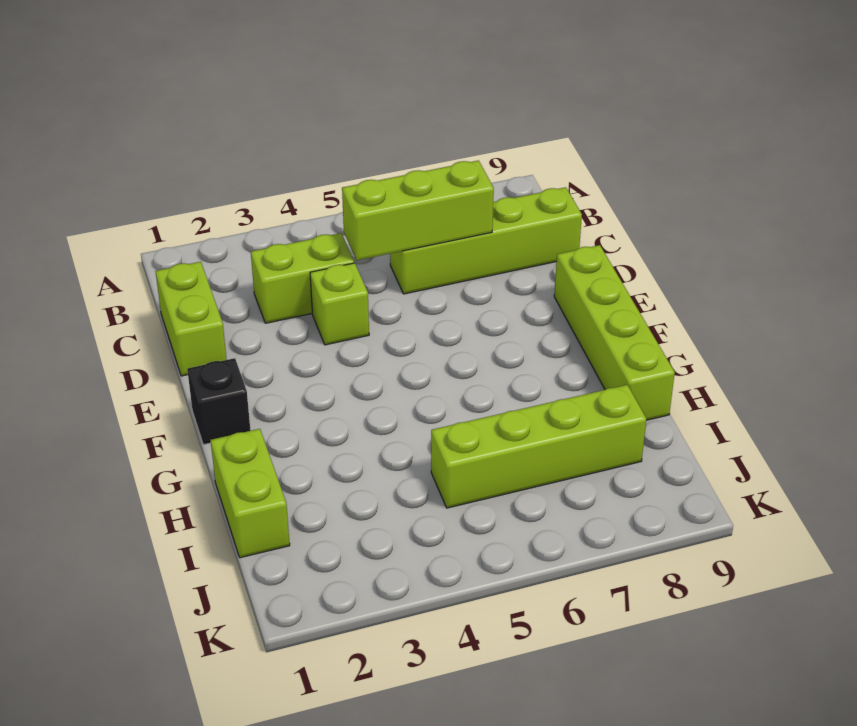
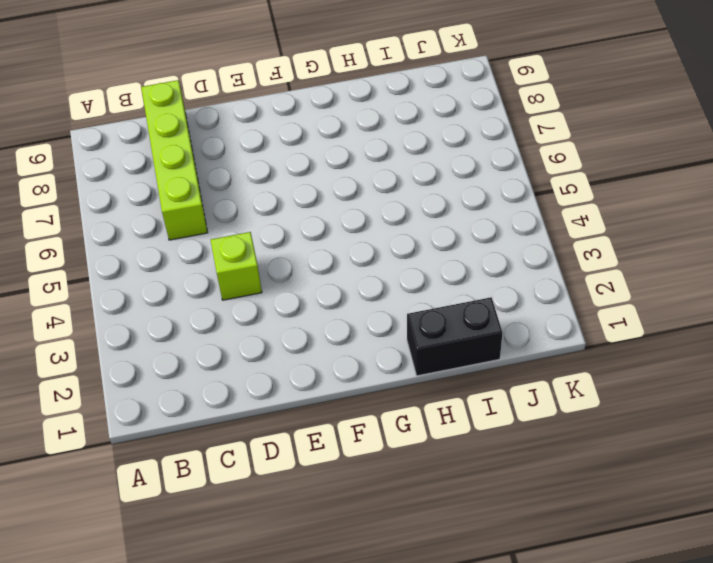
black brick H1:I1 level 1 -> lime brick H1:I1 level 1
none -> lime brick C1:D1 level 1
none -> lime brick C3:C4 level 1

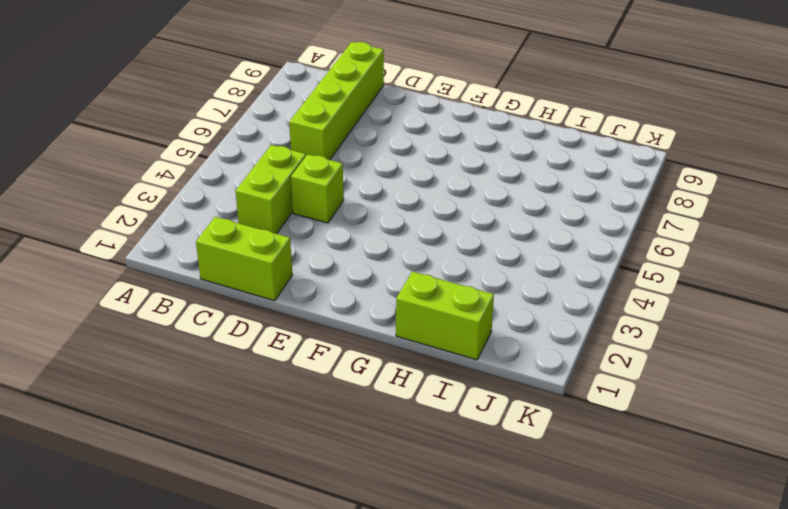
none -> lime brick E9:H9 level 1
none -> black brick F1 level 1

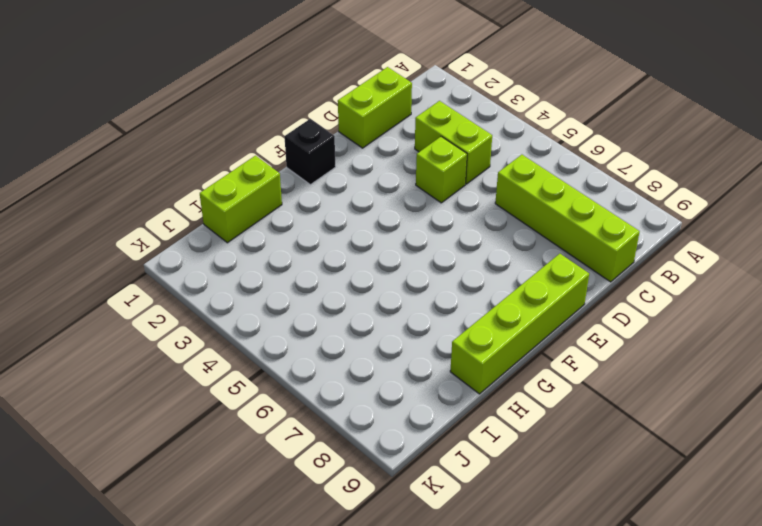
none -> lime brick I5:I8 level 1
none -> lime brick C5:C7 level 2

